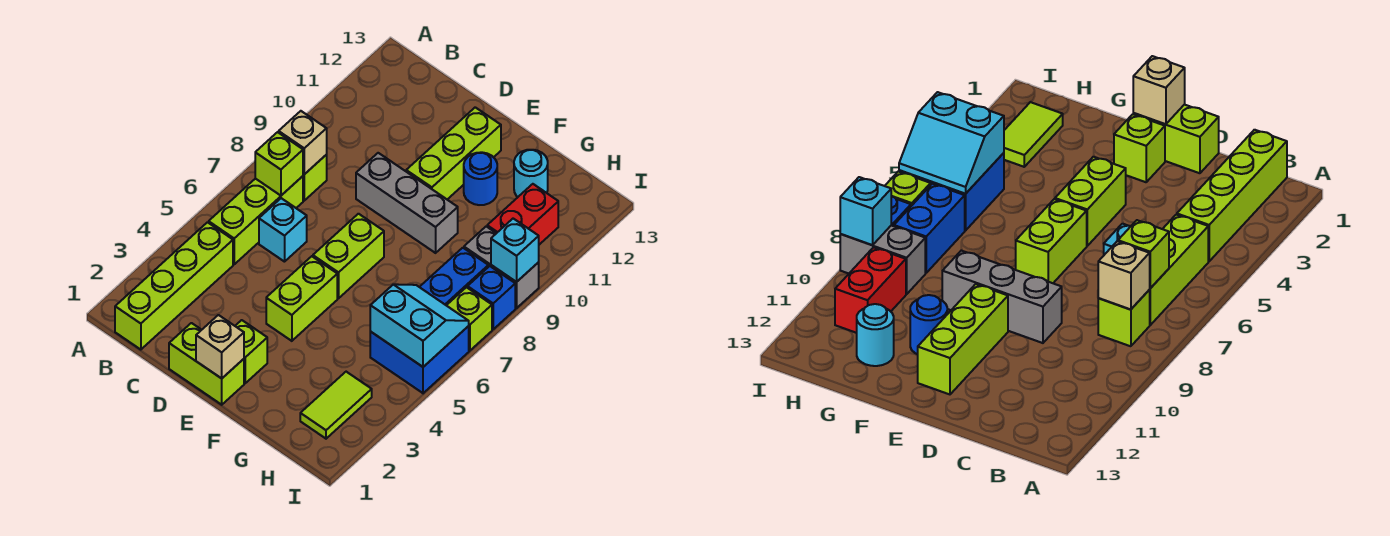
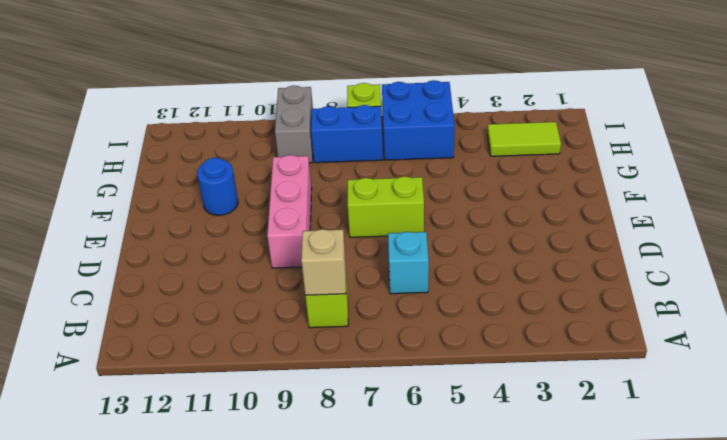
pink brick D9:F9 level 1 -> grey brick D9:F9 level 1
none -> lime brick B1:B4 level 1
none -> lime brick B5:B7 level 1
none -> lime brick D1:E1 level 1

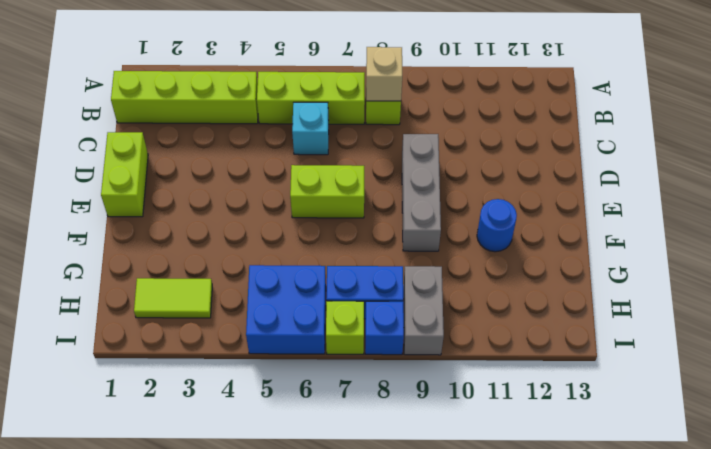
none -> lime brick E2 level 1
none -> lime brick E4:E5 level 1
none -> lime brick E10:E12 level 1

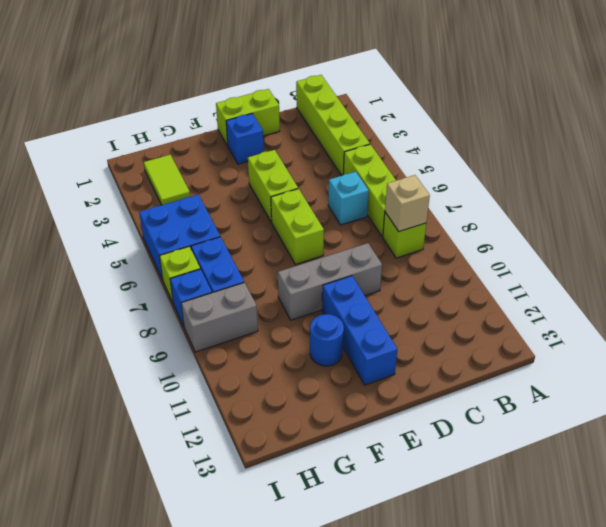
blue brick E2 level 1 -> lime brick E2 level 1
blue brick E10:E12 level 1 -> lime brick E10:E12 level 1
none -> cyan round brick G12 level 1
none -> red brick H10:H11 level 1
none -> lime brick B7 level 2

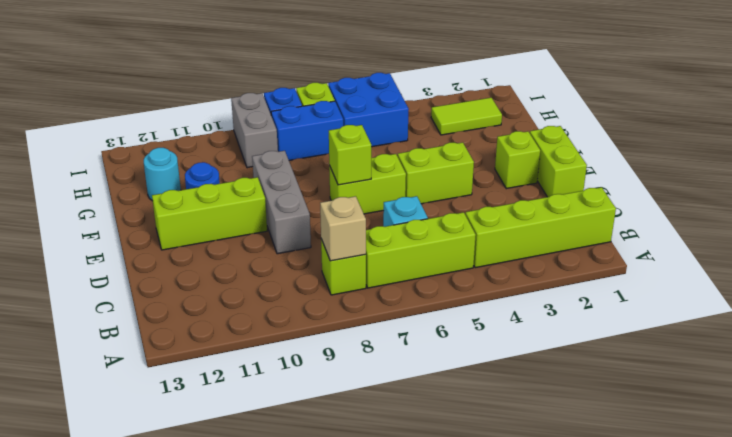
lime brick E7 level 2 -> lime brick B7 level 2
none -> red brick H10:H11 level 1
none -> tan brick E1 level 2
none -> cyan slope H5:I6 level 2 top 5

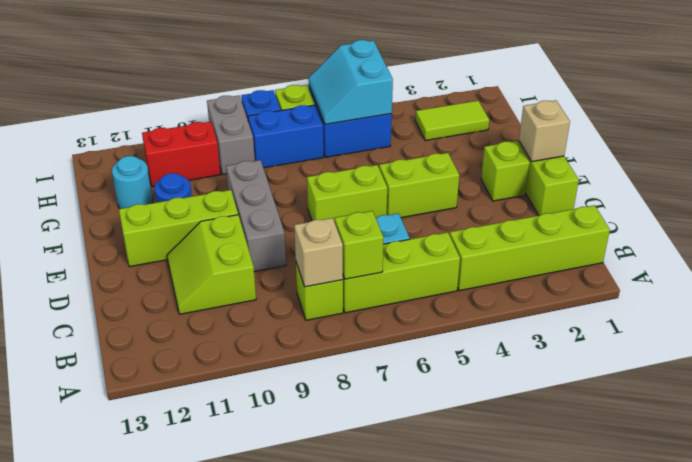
lime slope C10:D11 level 1 top 10 -> none
none -> cyan brick I9 level 2

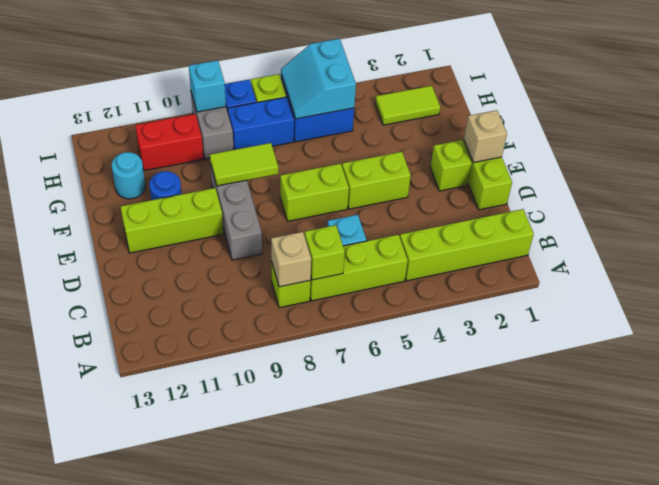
lime tile F8:F9 level 2 -> none

